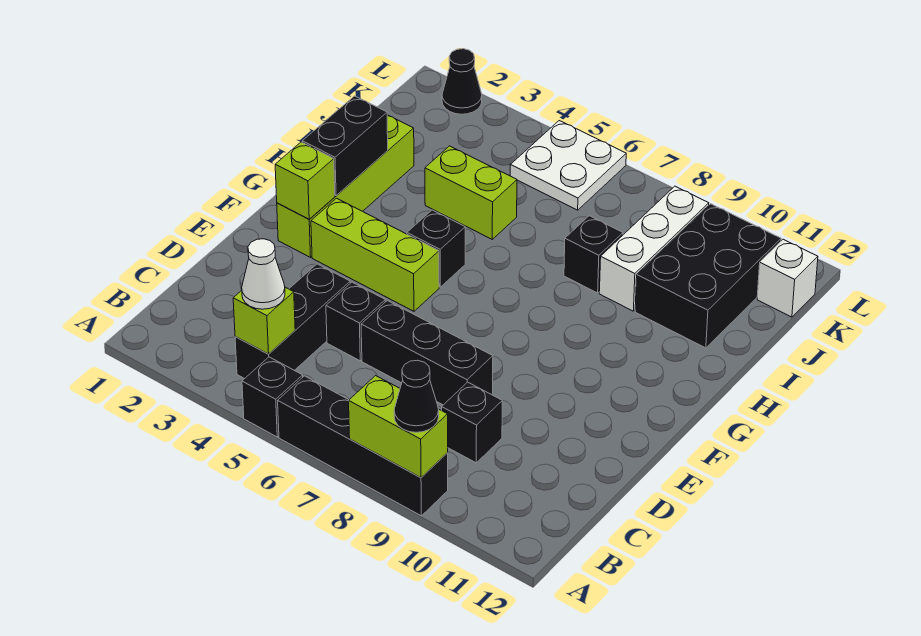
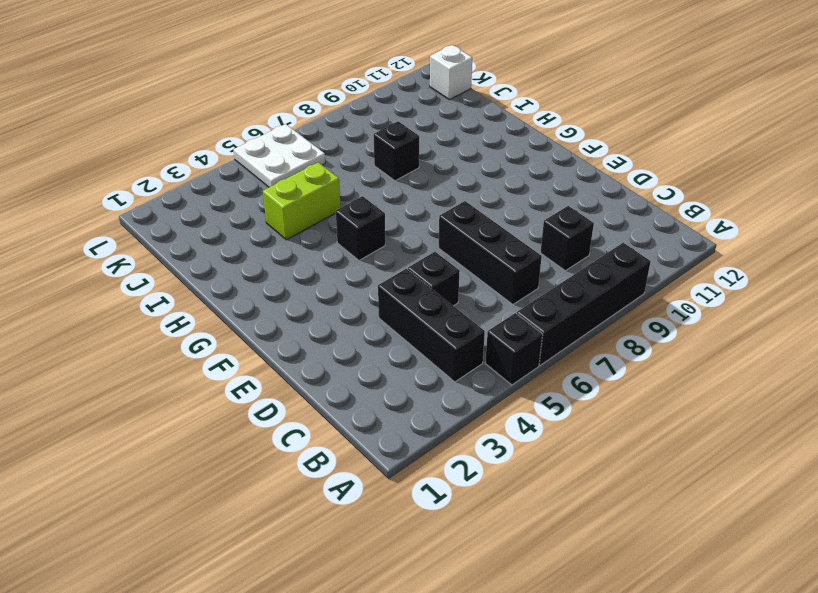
black brick C7:E7 level 1 -> black brick D6:D8 level 1
none -> lime brick F2:I2 level 1
none -> lime brick F3:F5 level 1
none -> white brick I9:K9 level 1

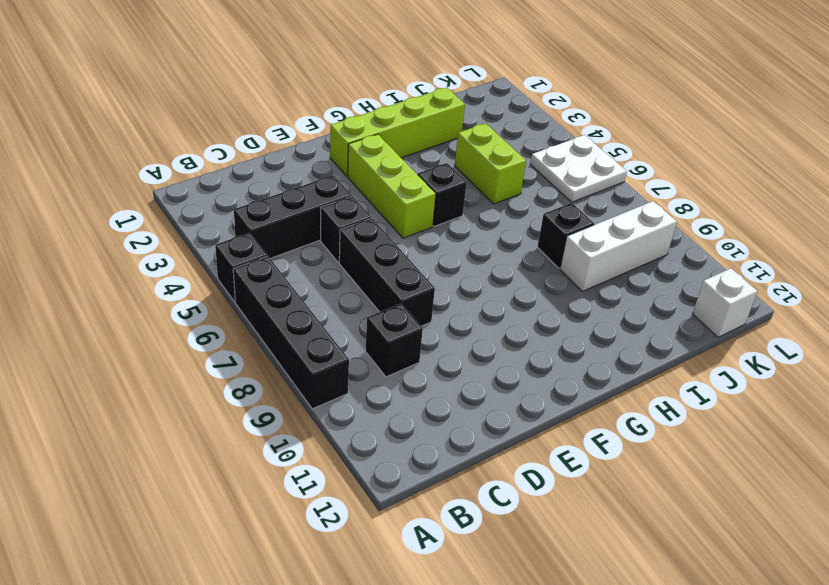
none -> black brick I10:K11 level 1
none -> black cone L2 level 1
none -> lime brick A8:A9 level 2

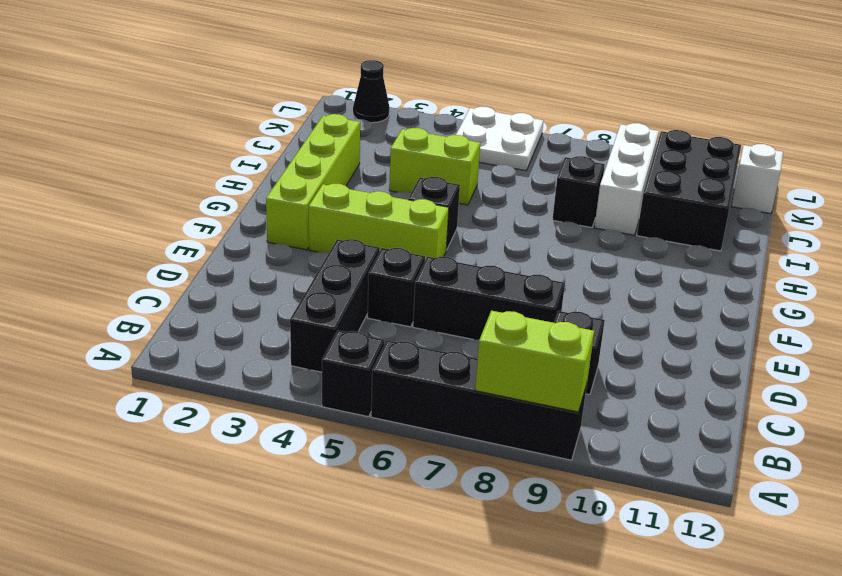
none -> lime brick B4 level 2
none -> lime brick F2 level 2
none -> black brick G2:H2 level 2

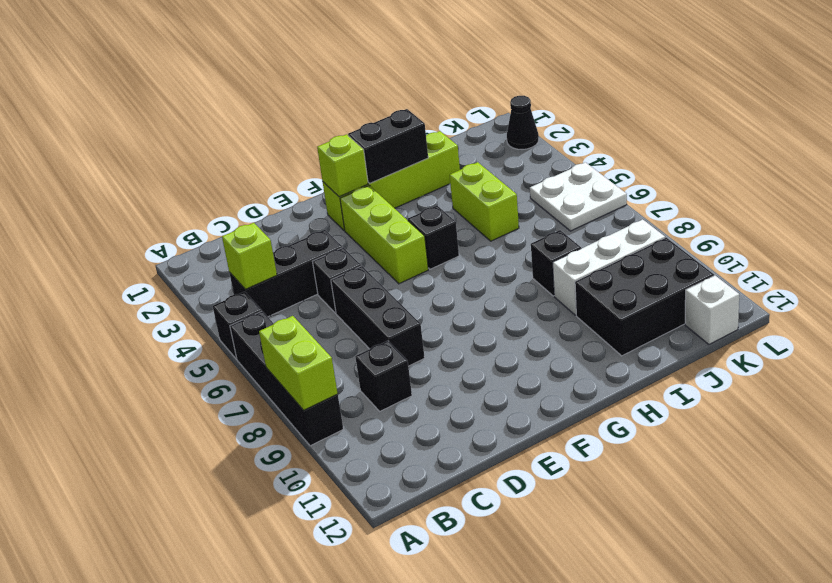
none -> black cone A9 level 3
none -> white cone B4 level 3

